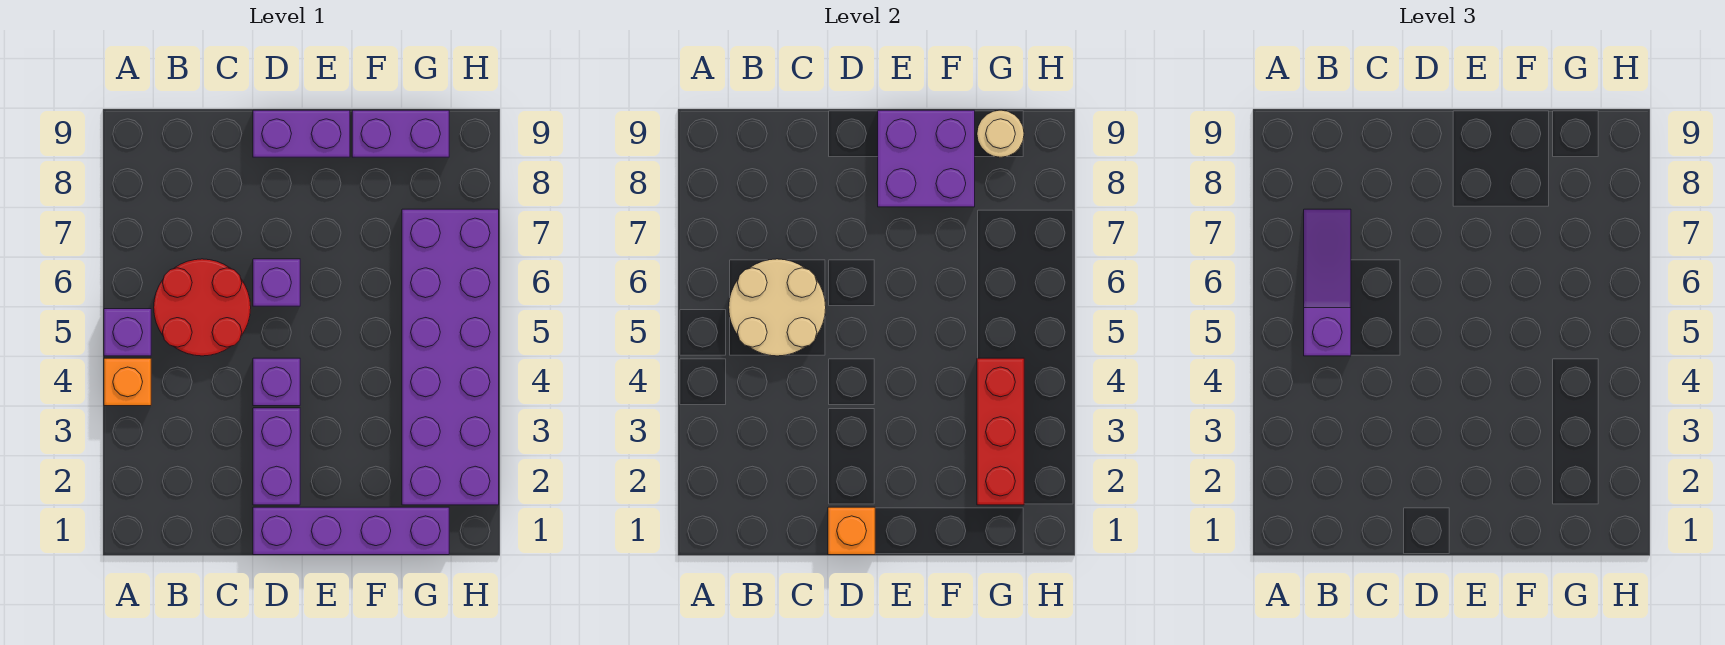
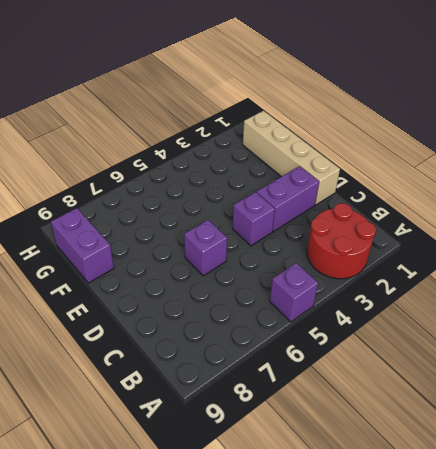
red round brick A2:B3 level 1 -> red round brick B5:C6 level 1
tan brick D1:G1 level 1 -> purple brick D1:G1 level 1
none -> orange brick A4 level 1
none -> purple brick D9:E9 level 1
none -> purple brick G2:H7 level 1

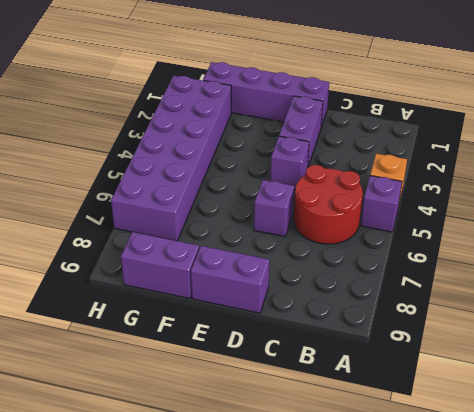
none -> tan round brick B5:C6 level 2
none -> orange brick D1 level 2
none -> purple brick E8:F9 level 2

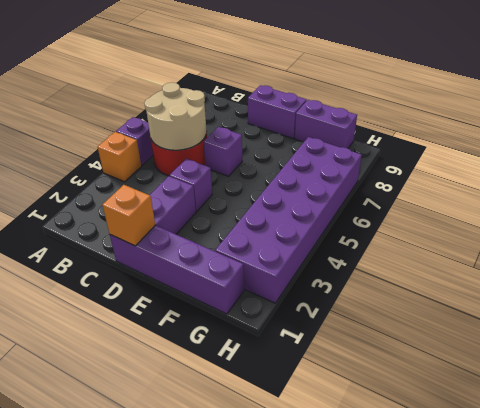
none -> purple brick E8:F9 level 2
none -> red brick G2:G4 level 2
none -> tan round brick G9 level 2

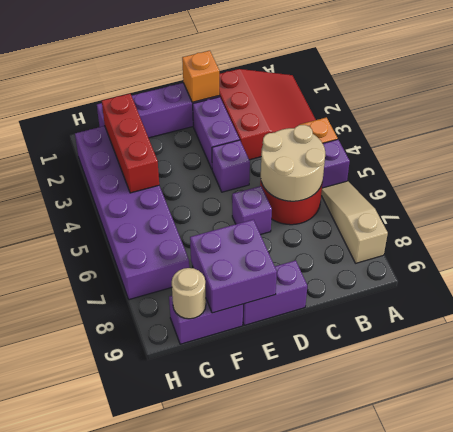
red slope A1:C3 level 1 top C -> none
tan slope A6:A8 level 1 top 8 -> none
none -> purple slope B5:B7 level 3 top 5

